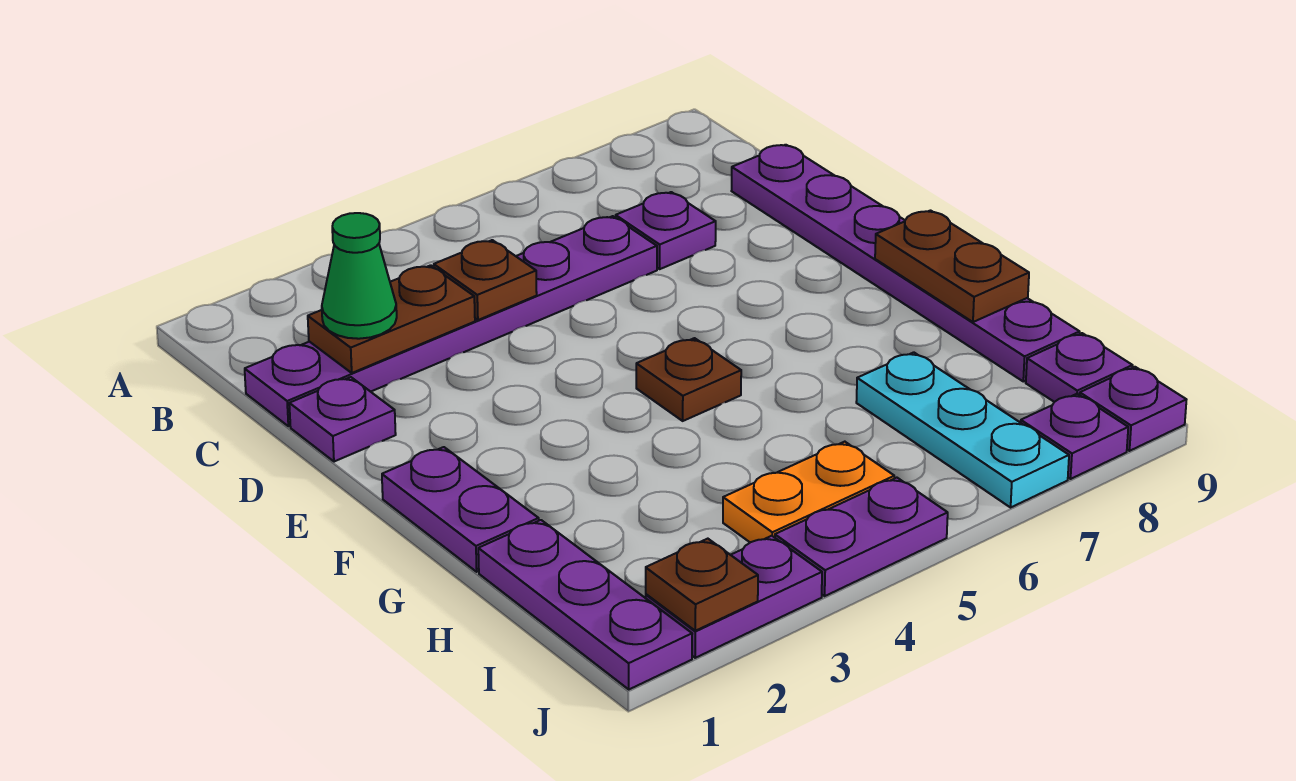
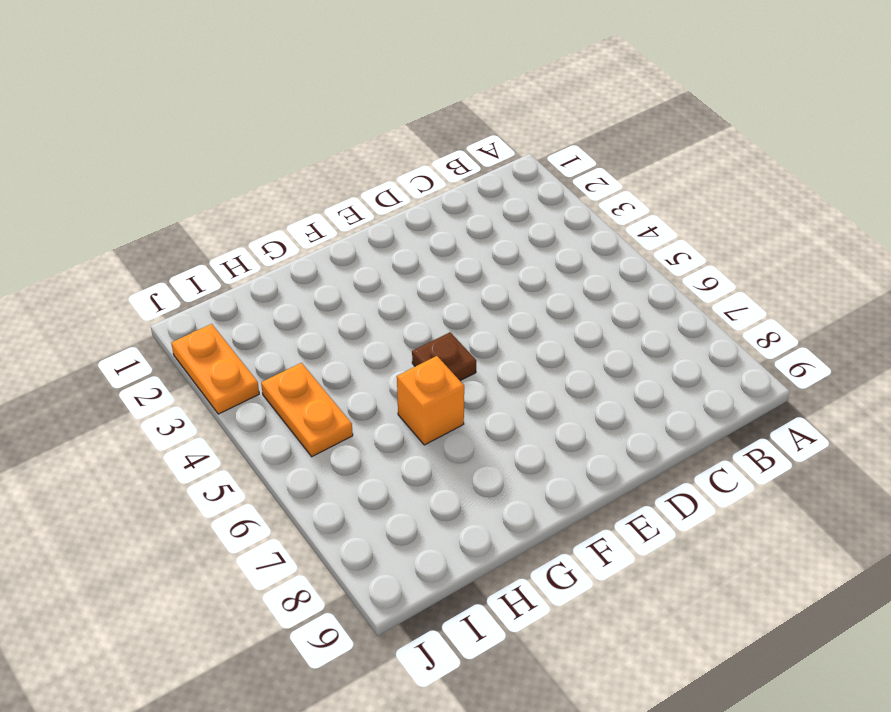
orange brick G6 level 1 -> none
orange plate J2:J3 level 1 -> purple plate J2:J3 level 1
none -> purple plate C1:C6 level 1
none -> purple plate C7 level 1
none -> purple plate C9:H9 level 1

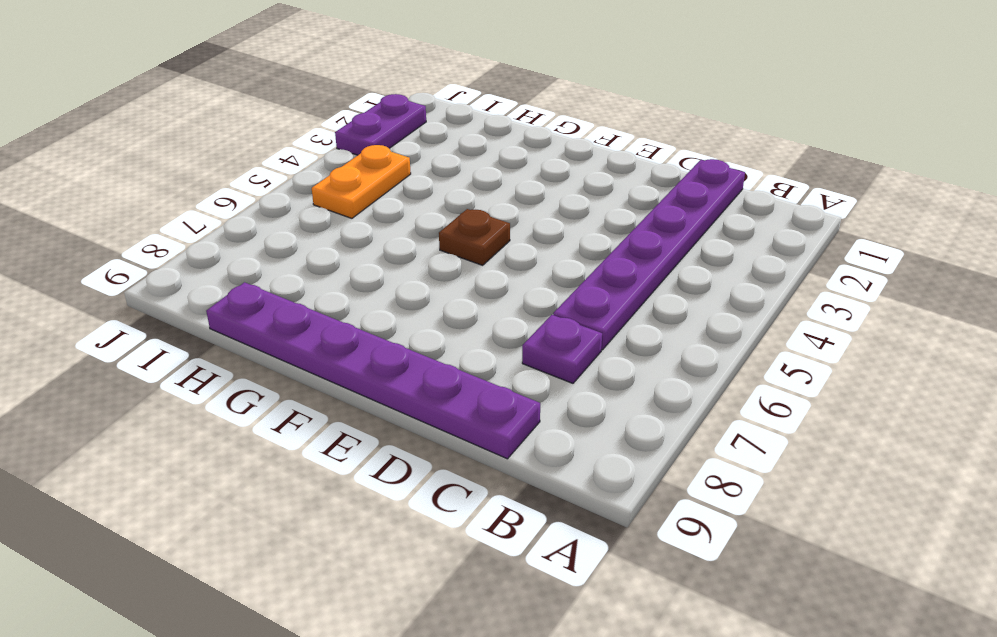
none -> purple plate D1 level 1
none -> purple plate F1:G1 level 1
none -> purple plate H1:J1 level 1

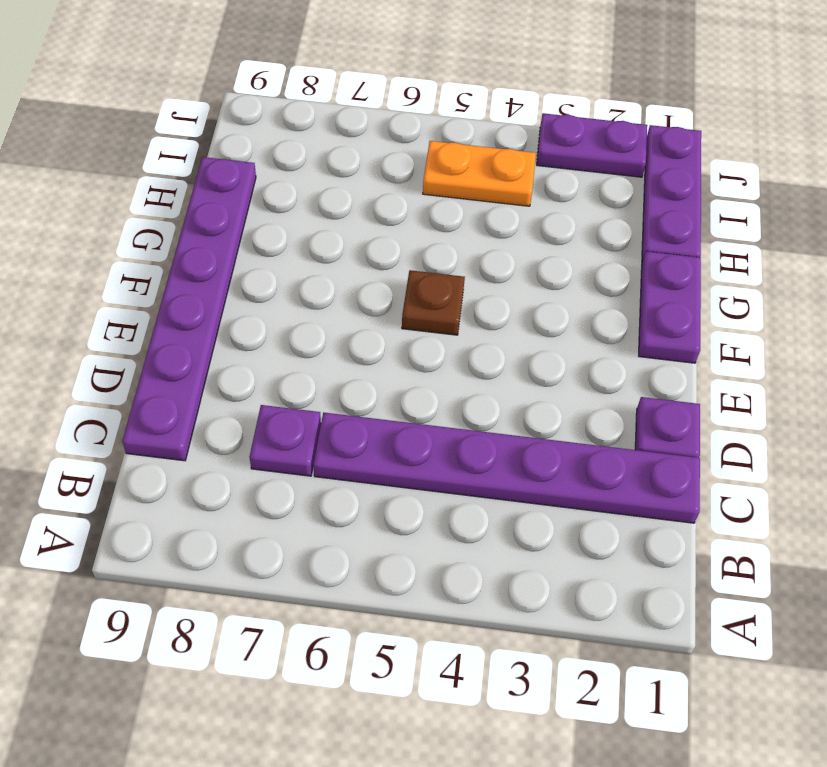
none -> cyan plate H7:J7 level 1
none -> purple plate I9 level 1
none -> purple plate J4:J5 level 1

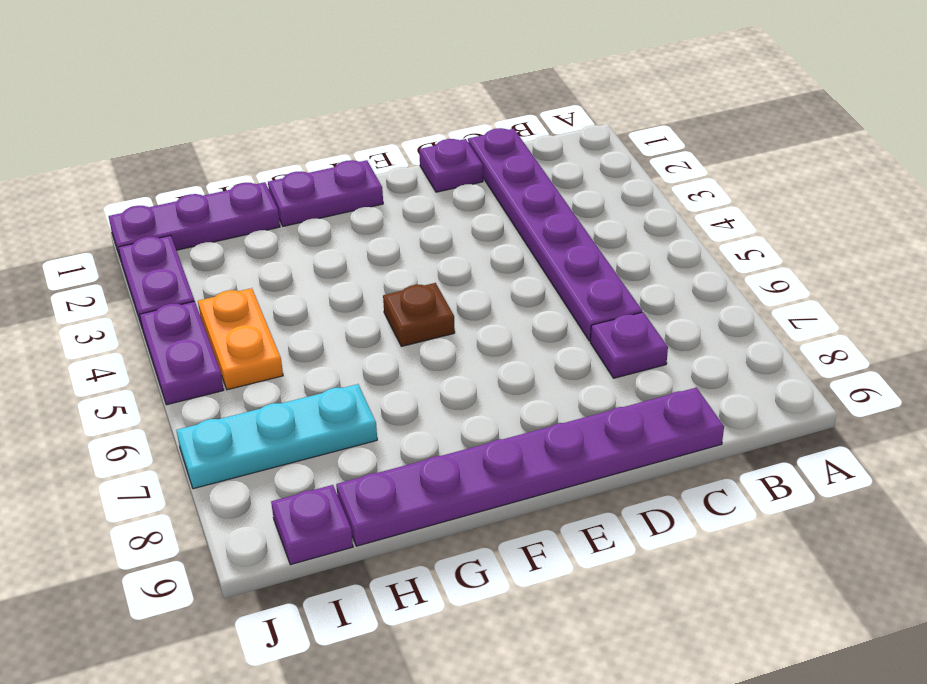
none -> purple plate J8 level 1
none -> purple plate J9 level 1
none -> brown plate C2:C3 level 2

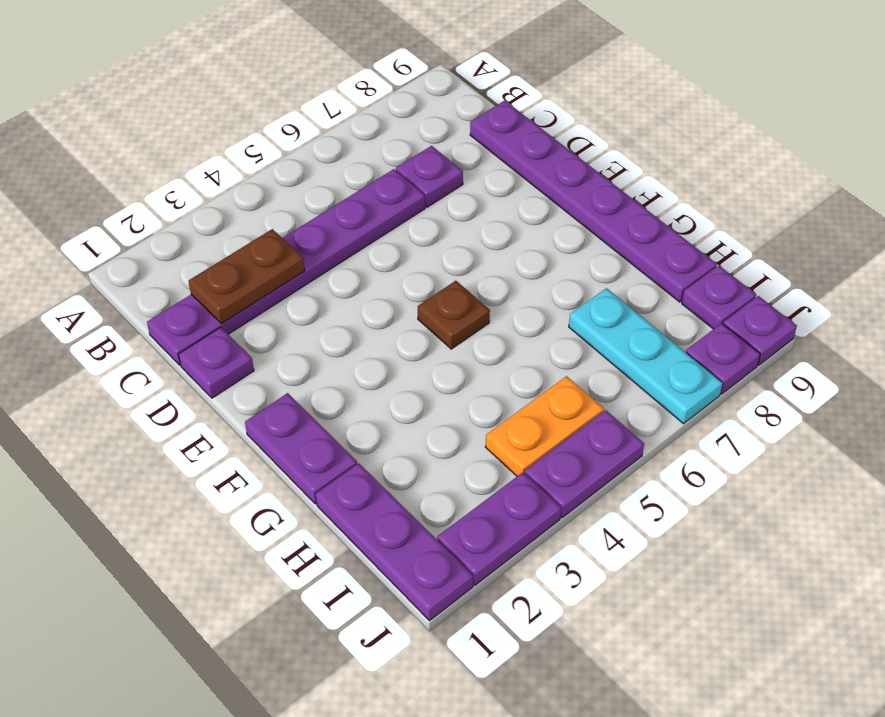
none -> brown plate C4 level 2
none -> brown plate F9:G9 level 2
none -> brown plate J2 level 2

